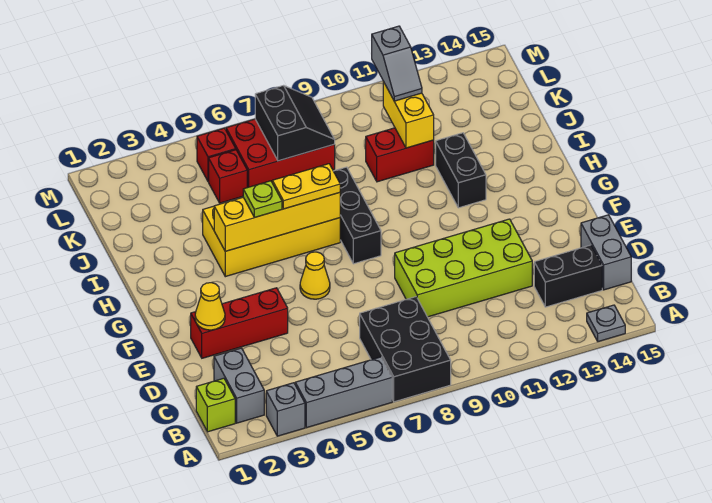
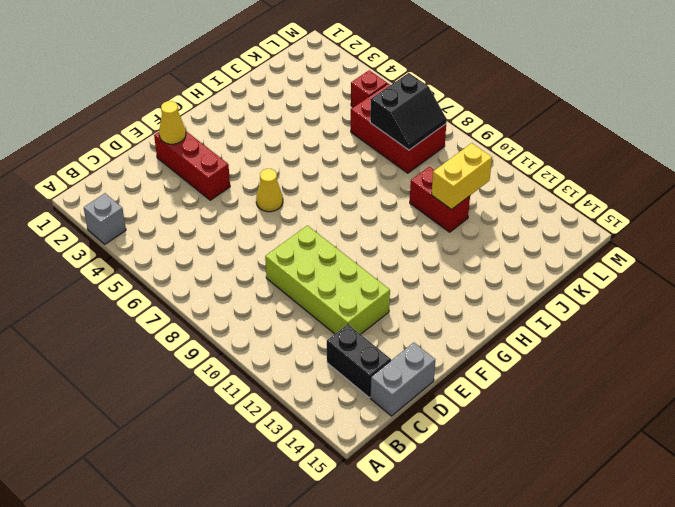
none -> grey brick A4:A6 level 1
none -> black brick A7:C8 level 1
none -> grey plate A14 level 1

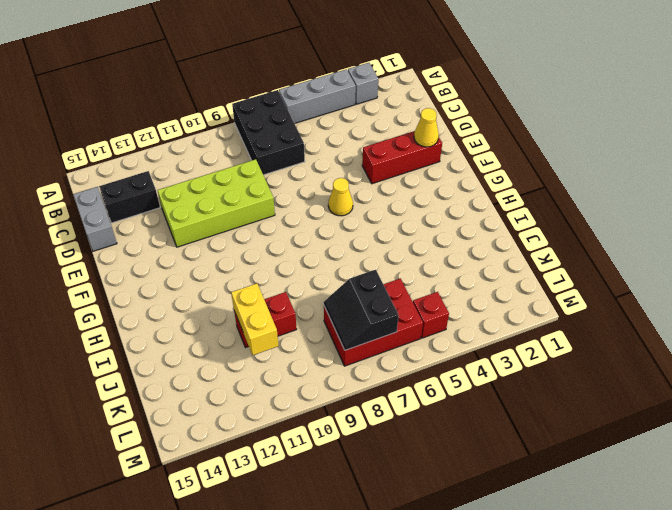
none -> grey plate A14 level 1
none -> lime brick B1 level 1
none -> grey brick B2:C2 level 1

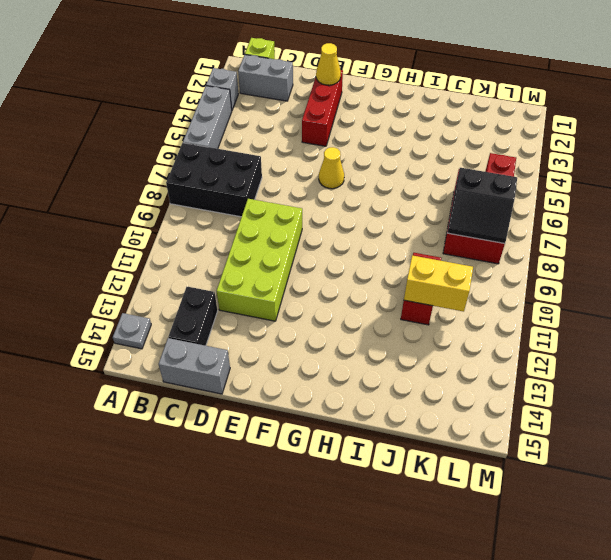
none -> black brick G8:I8 level 1
none -> yellow brick H4:I7 level 1
none -> black brick H12:I12 level 1

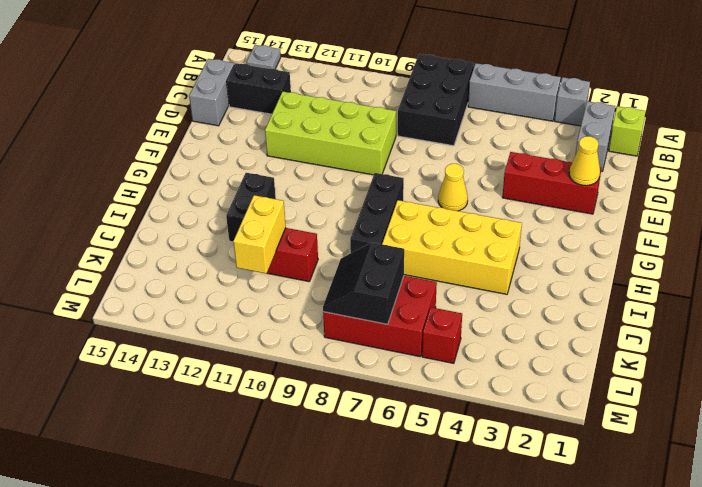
none -> red brick K5 level 1
none -> yellow brick H4:H7 level 2
none -> lime plate H5 level 3

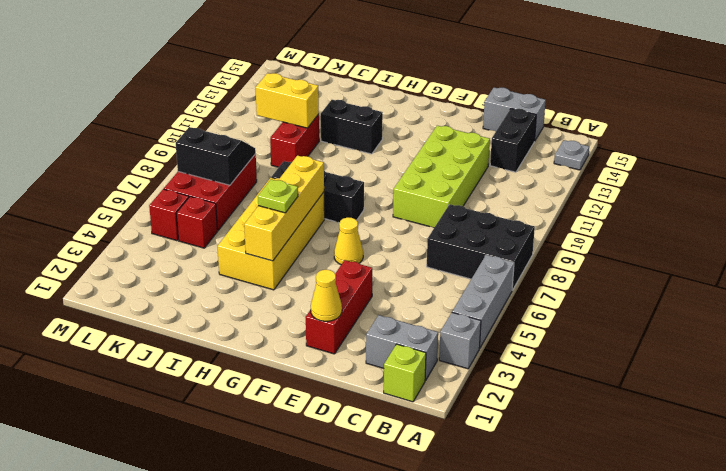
none -> yellow plate H6:H7 level 3
none -> grey slope K11:L11 level 3 top L

